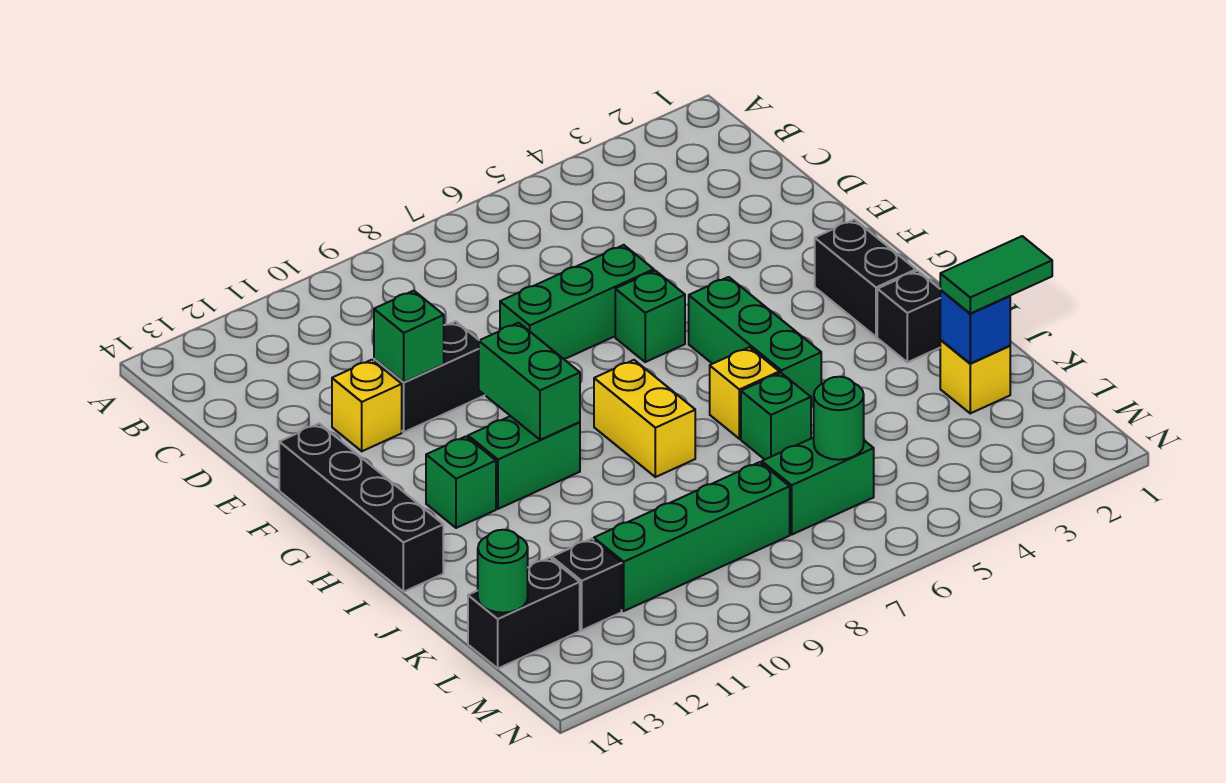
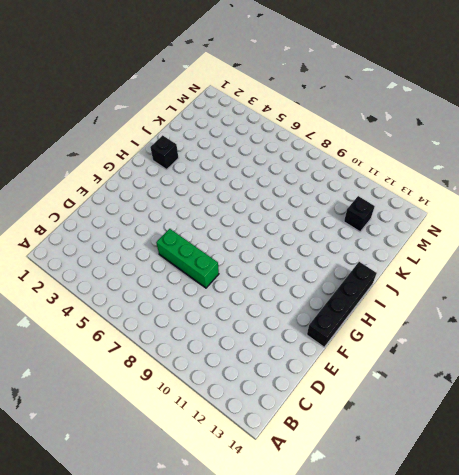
none -> black brick E10:E11 level 1
none -> yellow brick E12 level 1
none -> green brick F6 level 1

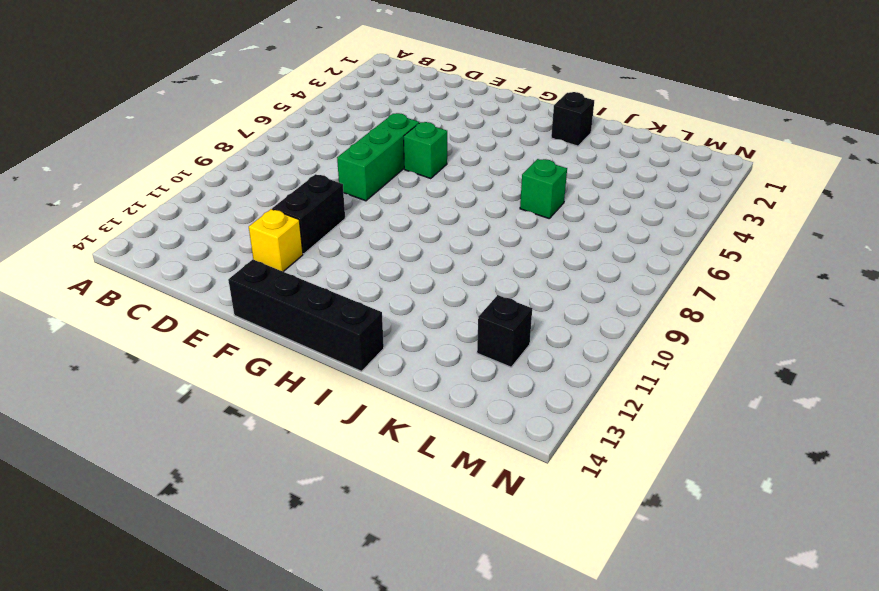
none -> black brick G2:H2 level 1
none -> green brick G5:I5 level 1
none -> yellow brick H8:I8 level 1

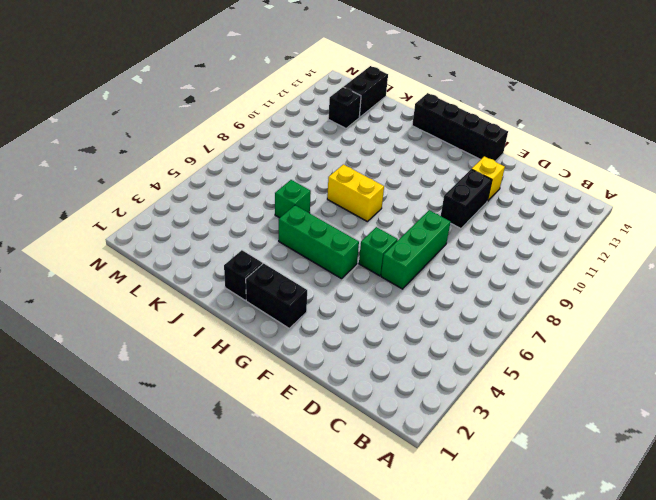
none -> green brick H10:H11 level 1
none -> green brick H12 level 1
none -> yellow brick I6 level 1

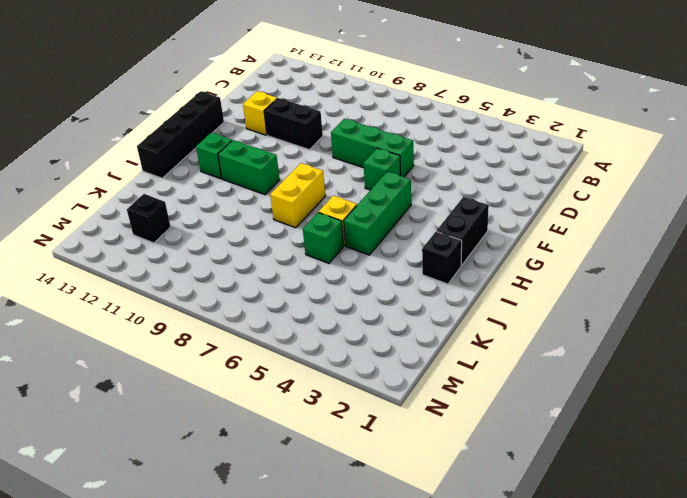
none -> yellow brick K2 level 1
none -> green brick L6:L7 level 1
none -> green brick L8:L11 level 1

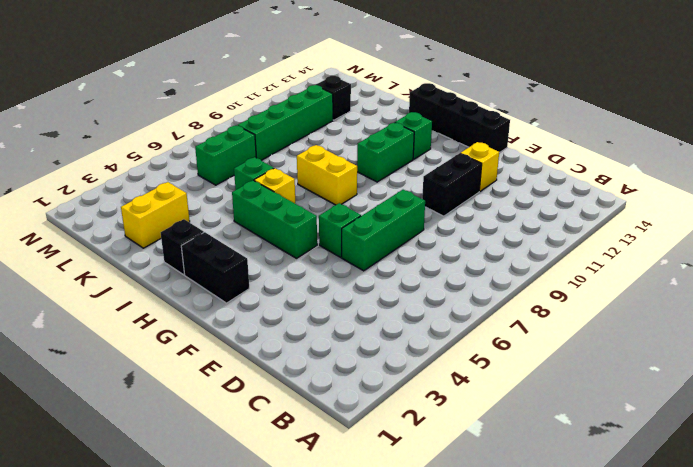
yellow brick K2:K3 level 1 -> yellow brick K2 level 1
none -> black brick L13:L14 level 1
none -> green brick E11 level 2
none -> green brick G10:H10 level 2

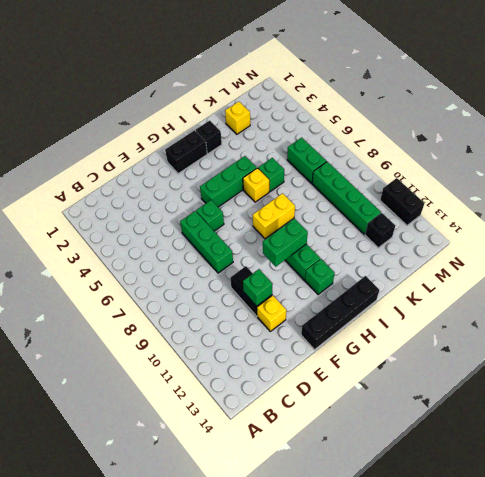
black brick N11:N12 level 1 -> black brick L13:L14 level 1
none -> blue brick K2 level 2
none -> green round brick L6 level 2
none -> green round brick L14 level 2

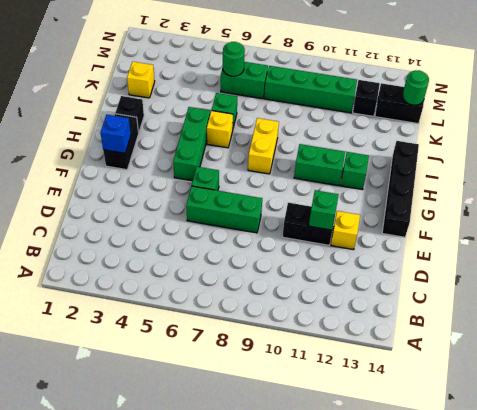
blue brick G2 level 2 -> blue brick K2 level 2
none -> green brick G10:H10 level 2
none -> green tile K1:K2 level 3

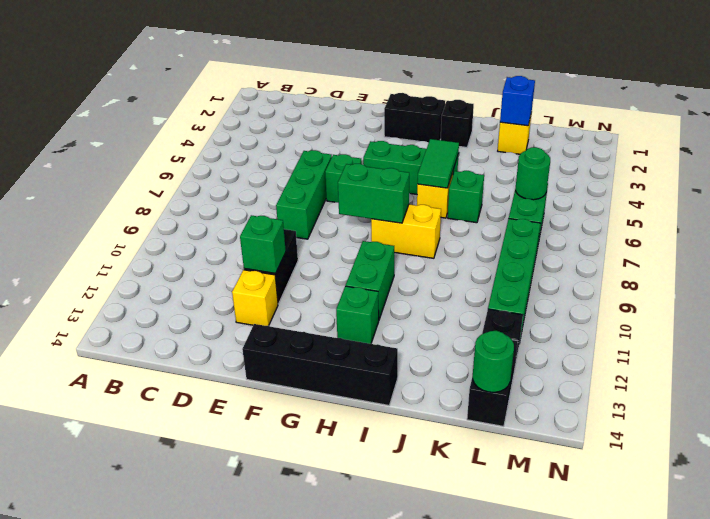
green brick G8:H8 level 2 -> green brick G10:H10 level 2
green tile I5:I6 level 2 -> green tile K1:K2 level 3

